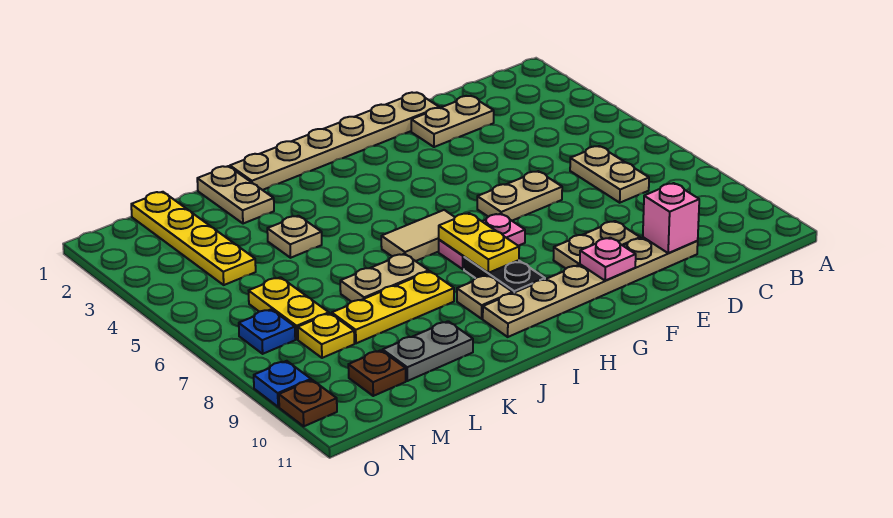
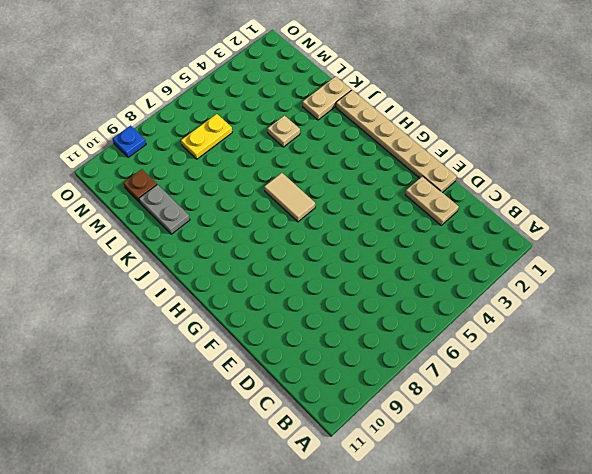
none -> tan plate C6:C7 level 1
none -> tan plate D10:I10 level 1
none -> tan plate E6:F6 level 1

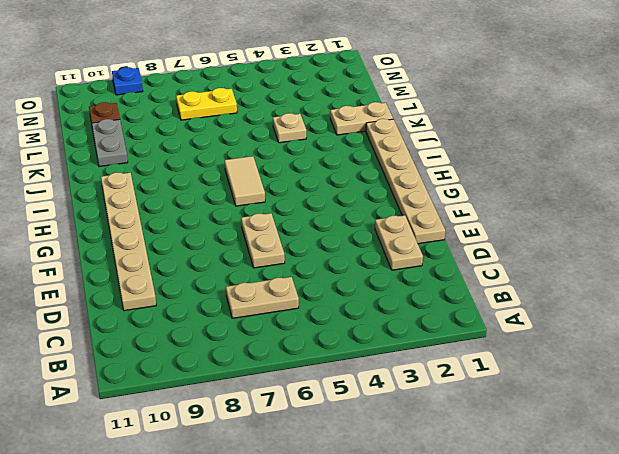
none -> tan plate E9:F9 level 1
none -> pink plate G7:H7 level 1
none -> black plate H8:H9 level 1

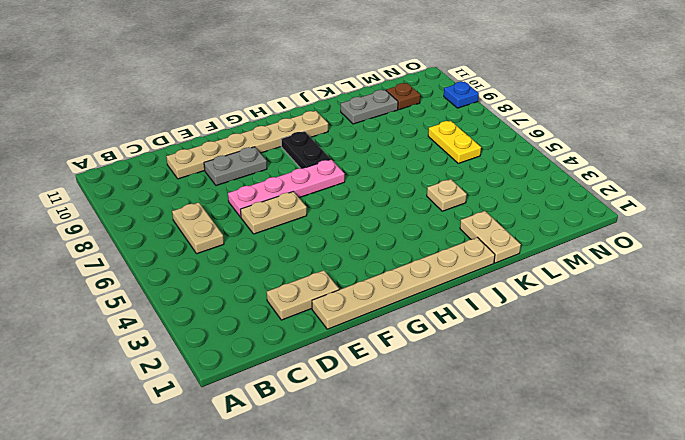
pink plate E7:H7 level 1 -> pink plate G7:H7 level 1
grey plate E9:F9 level 1 -> tan plate E9:F9 level 1
none -> tan tile H6:I6 level 1
none -> tan plate I9 level 1
none -> tan plate J7:K7 level 1

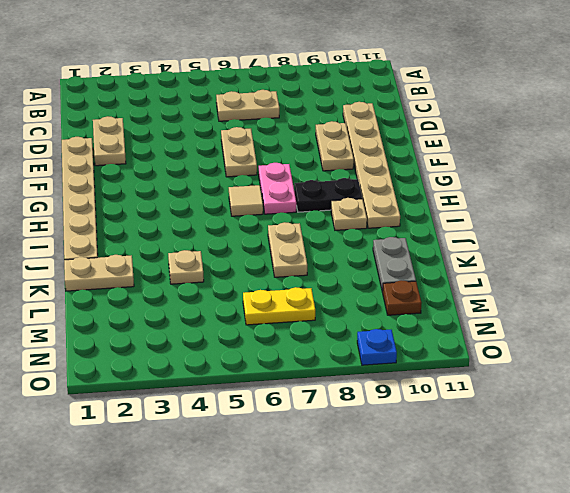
tan tile H6 level 1 -> tan tile H6:I6 level 1
none -> yellow plate J8:L8 level 1
none -> yellow plate M1:M4 level 1
none -> yellow plate M8 level 1

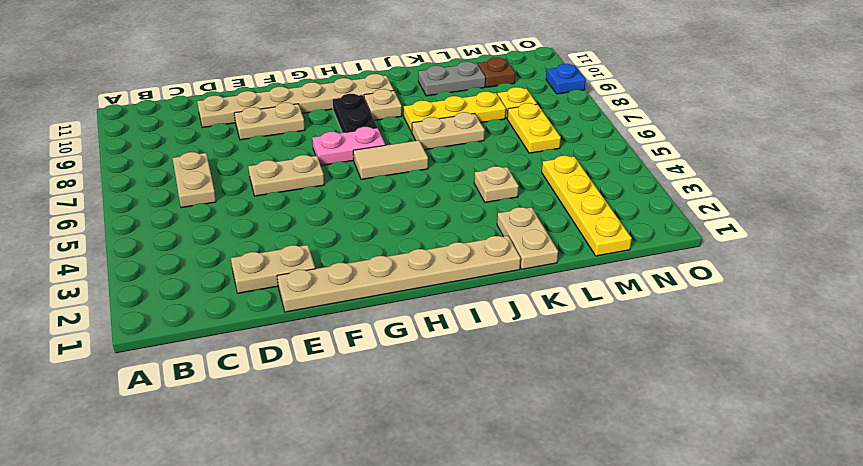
none -> blue plate N7 level 1
none -> brown plate O10 level 1
none -> pink brick D10 level 2

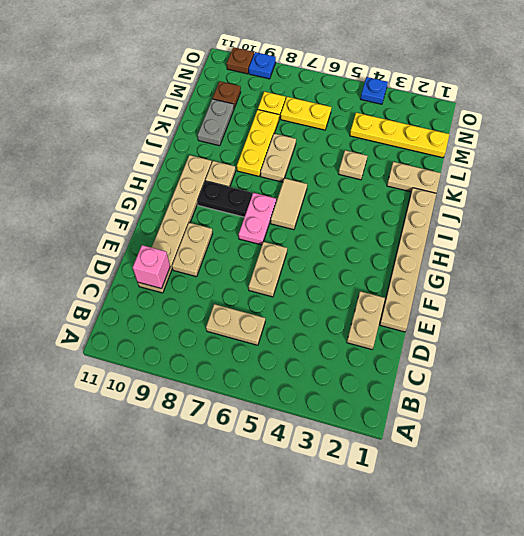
blue plate O4 level 1 -> blue plate N7 level 1
none -> pink plate F10 level 2
none -> yellow plate H7:H8 level 2

